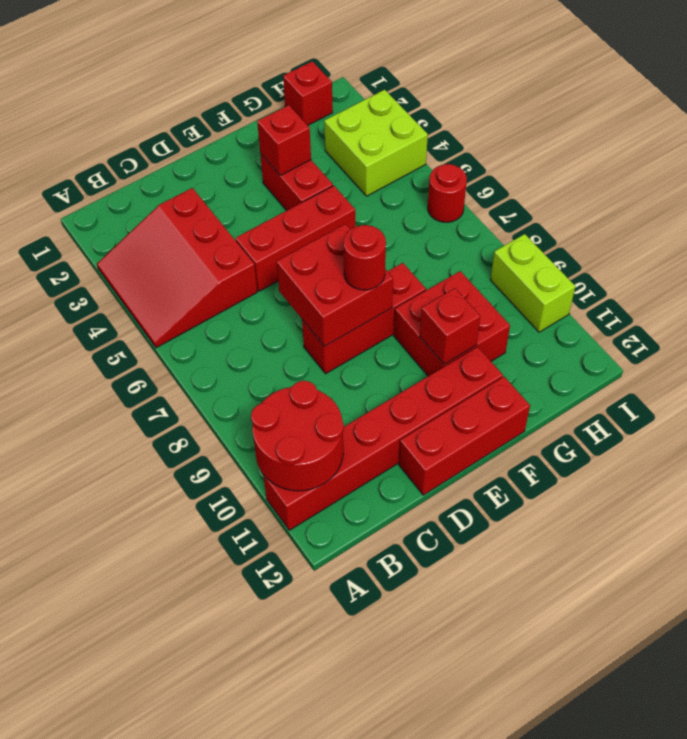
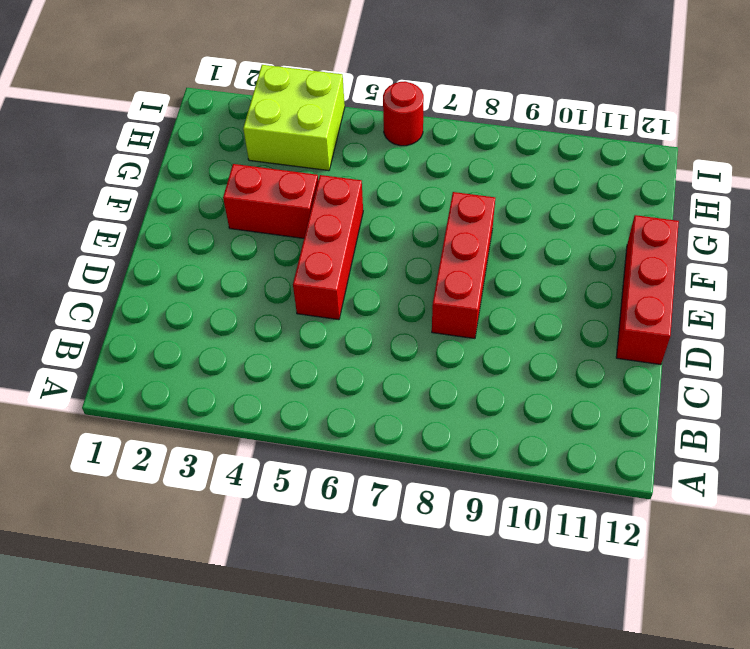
none -> red slope A3:C5 level 1 top C
none -> red brick A11:F11 level 1
none -> red brick F9:G10 level 1

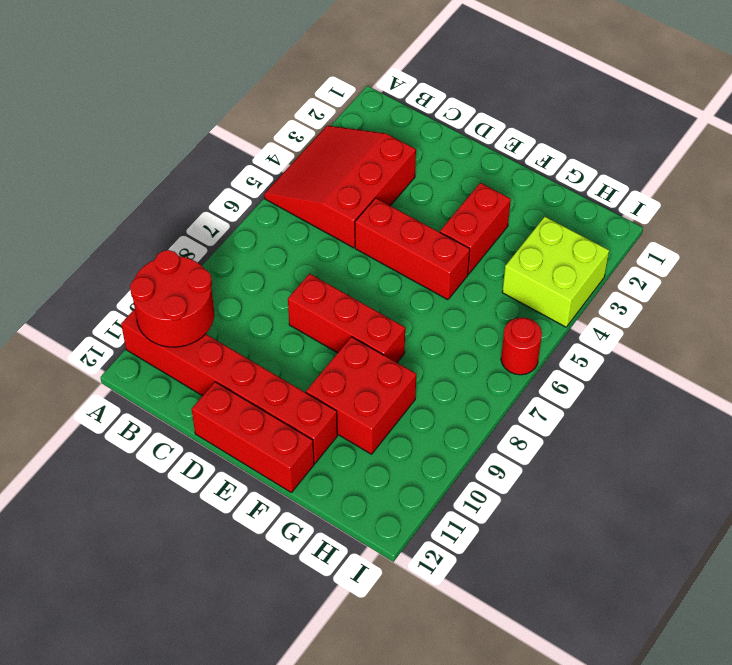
none -> red brick H1 level 1
none -> lime brick I9:I10 level 1
none -> red brick D7:E8 level 2

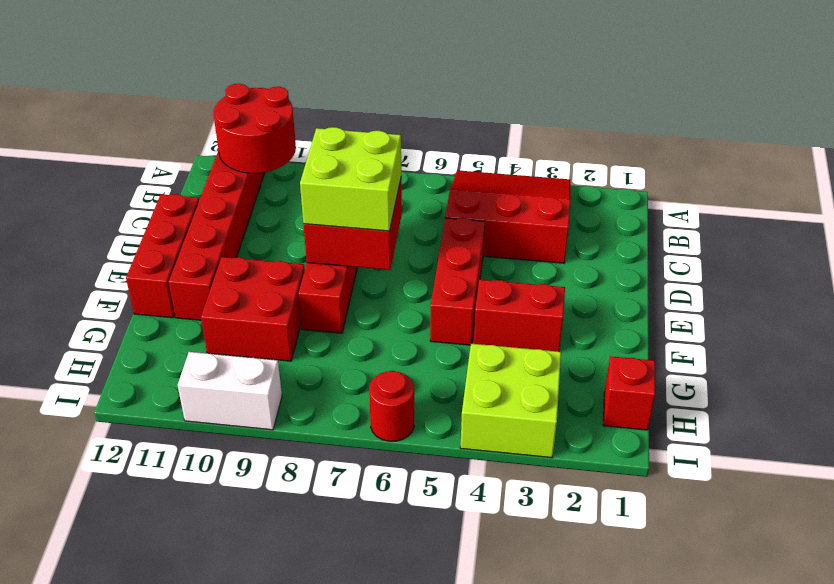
lime brick D7:E8 level 3 -> red round brick E8 level 3
white brick I9:I10 level 1 -> lime brick I9:I10 level 1
none -> red brick F3 level 2
none -> red brick F10 level 2

